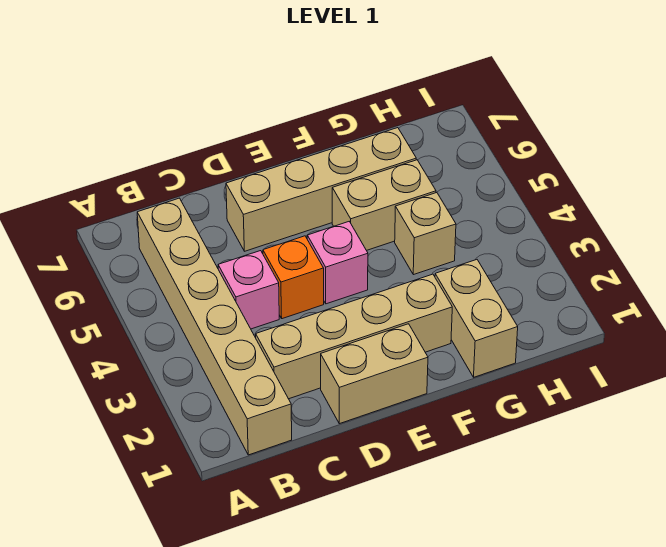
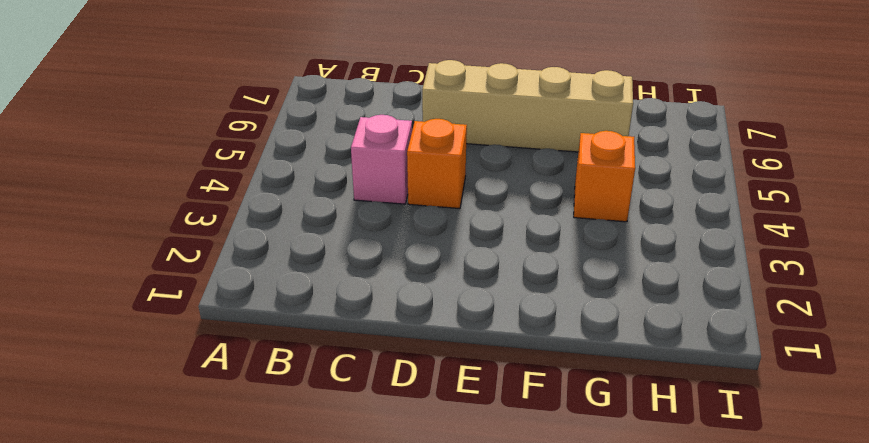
orange brick G4 level 1 -> tan brick G4 level 1
none -> tan brick B1:B6 level 1
none -> tan brick C2:F2 level 1

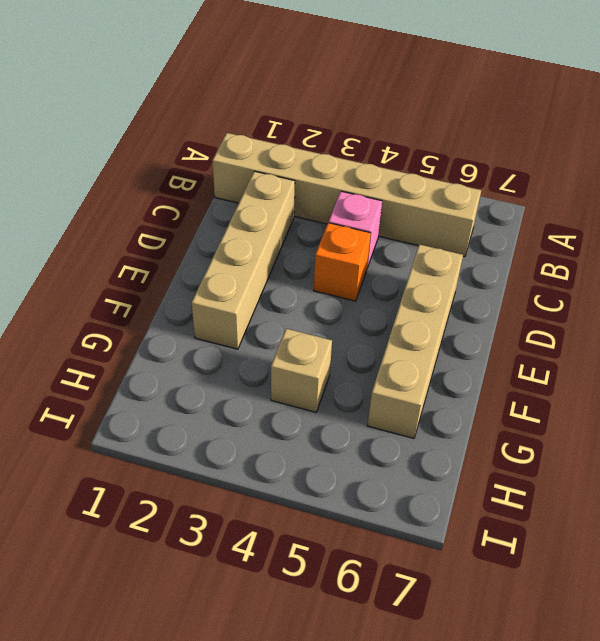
none -> tan brick D1:E1 level 1
none -> pink brick E4 level 1

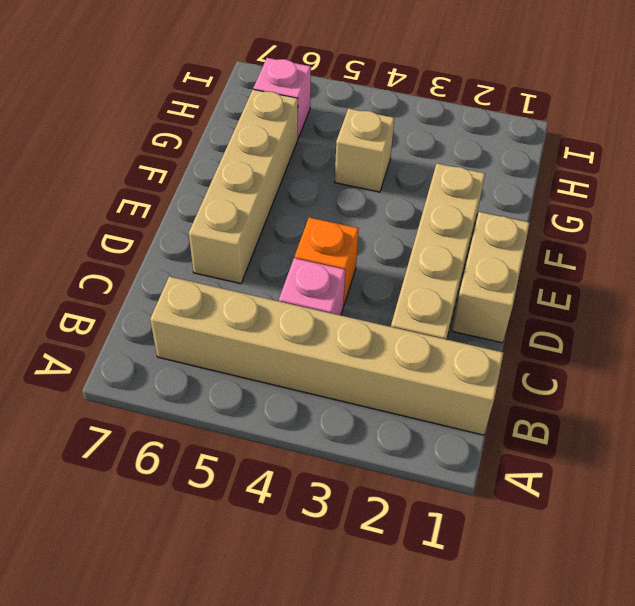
pink brick H6 level 1 -> pink brick E4 level 1
none -> tan brick F5:G5 level 1
none -> tan brick G1:G2 level 1

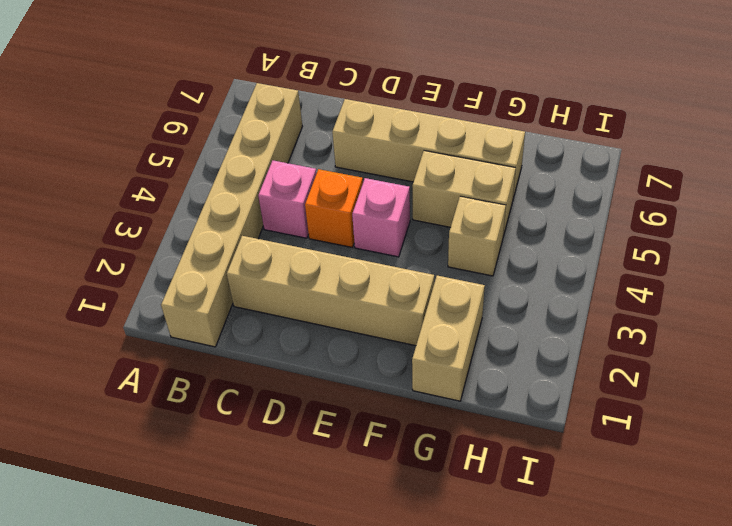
none -> tan brick D1:E1 level 1

